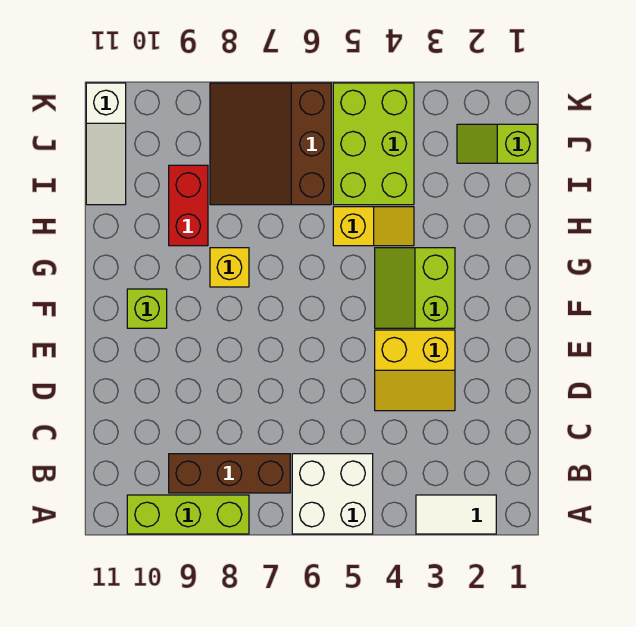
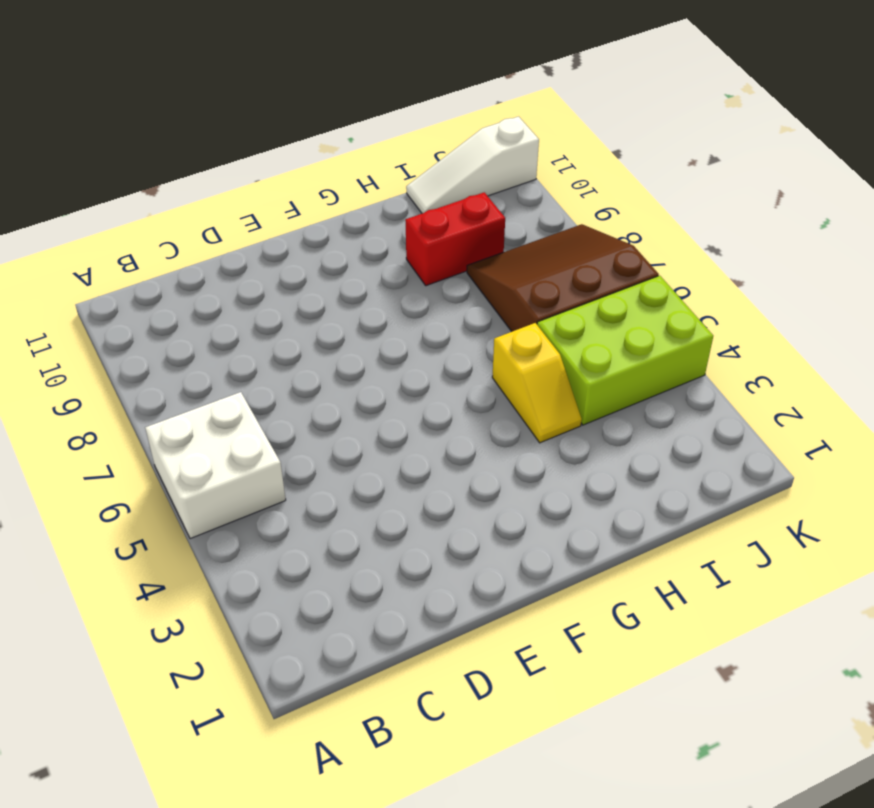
none -> white tile A2:A3 level 1
none -> lime brick A8:A10 level 1
none -> brown brick B7:B9 level 1

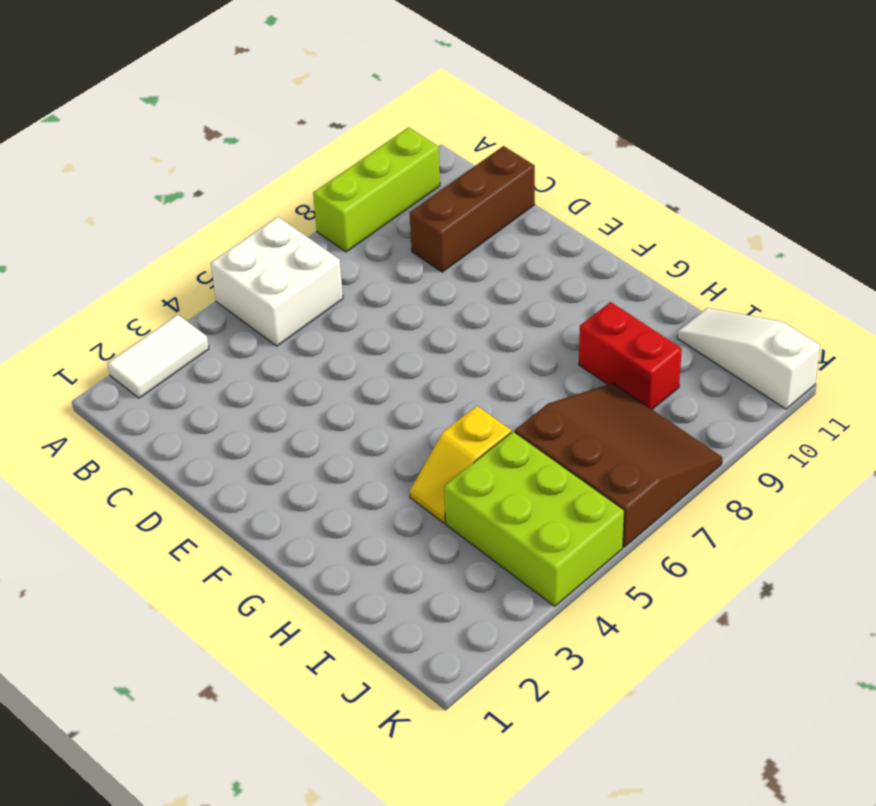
brown brick C9:C11 level 1 -> brown brick B7:B9 level 1
none -> yellow slope D3:E4 level 1 top E
none -> lime slope F3:G4 level 1 top 3
none -> lime brick F10 level 1

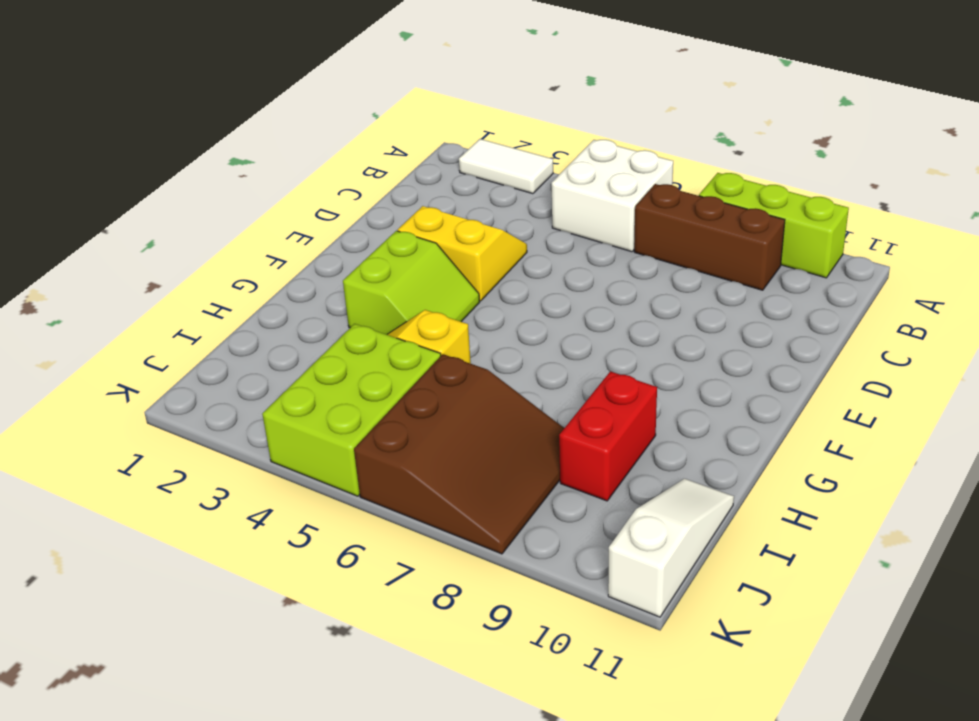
none -> lime brick F10 level 1
none -> yellow brick G8 level 1
none -> lime slope J1:J2 level 1 top 1

